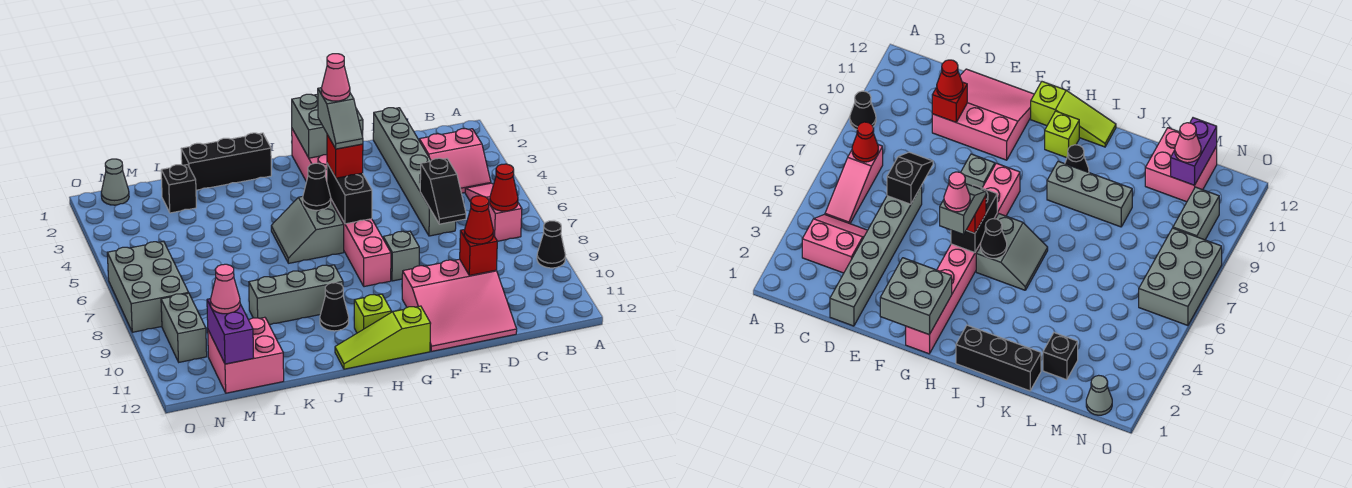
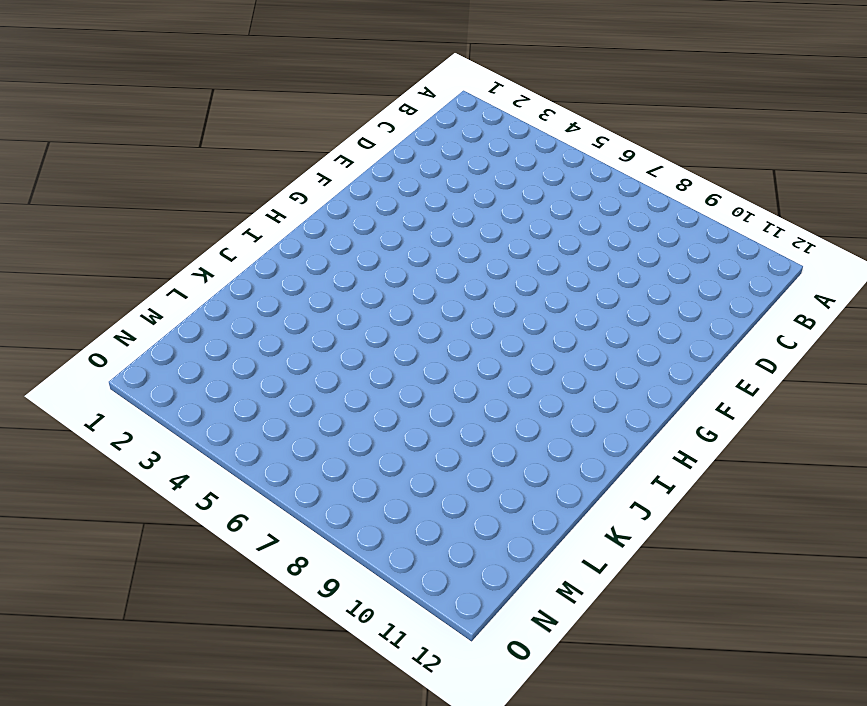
none -> black cone A9 level 1
none -> pink slope B3:C4 level 1 top 3
none -> pink slope B5:B7 level 1 top 7
none -> grey brick D1:D6 level 1

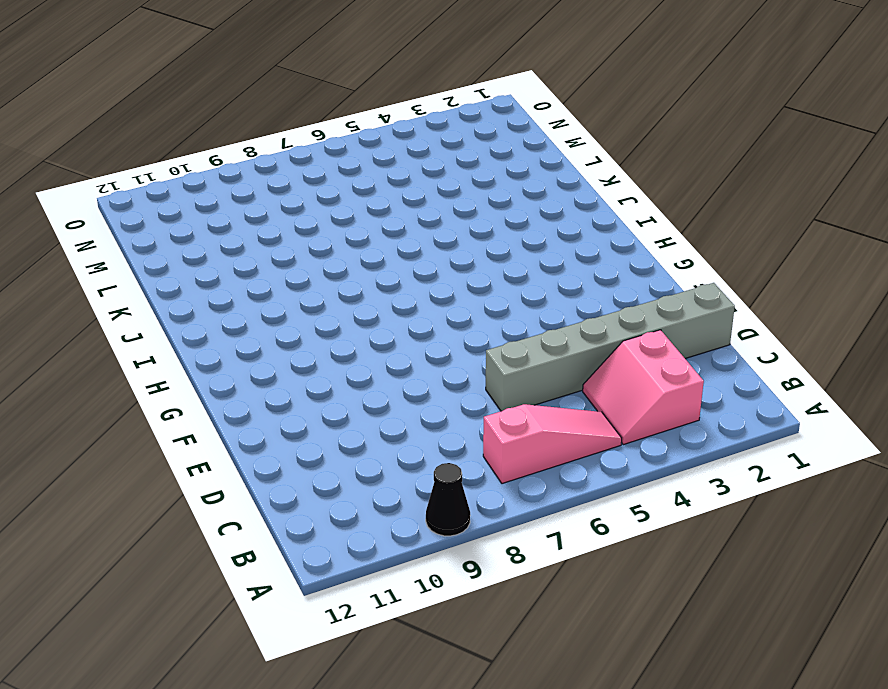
none -> pink slope D10:F12 level 1 top 10
none -> grey brick F8 level 1
none -> pink brick G1:G8 level 1
none -> lime slope G12:I12 level 1 top G

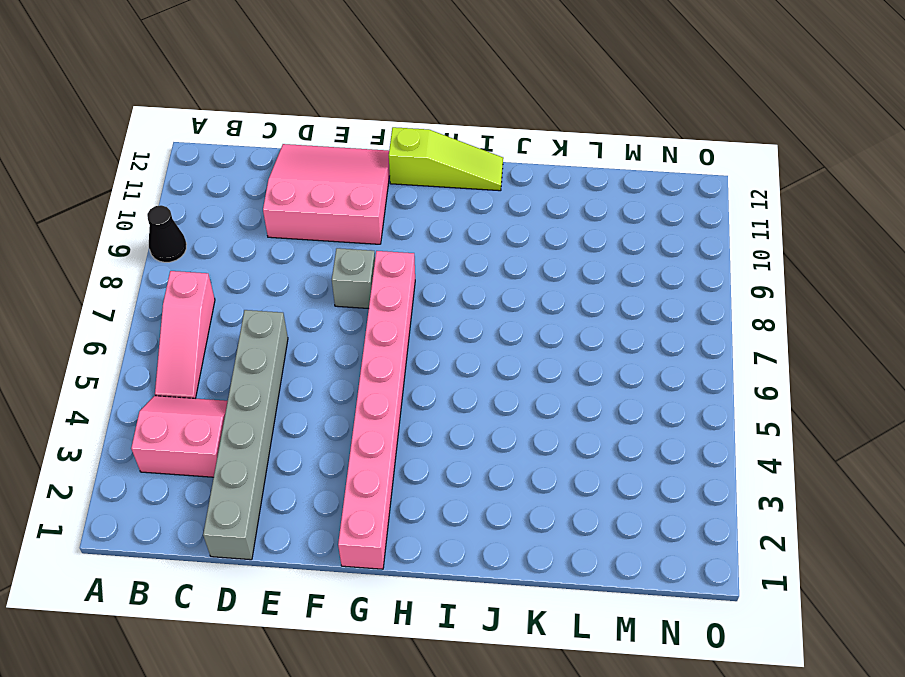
none -> grey slope H5:I6 level 1 top H
none -> lime brick H11 level 1
none -> black brick I1:K1 level 1
none -> grey brick I9:K9 level 1

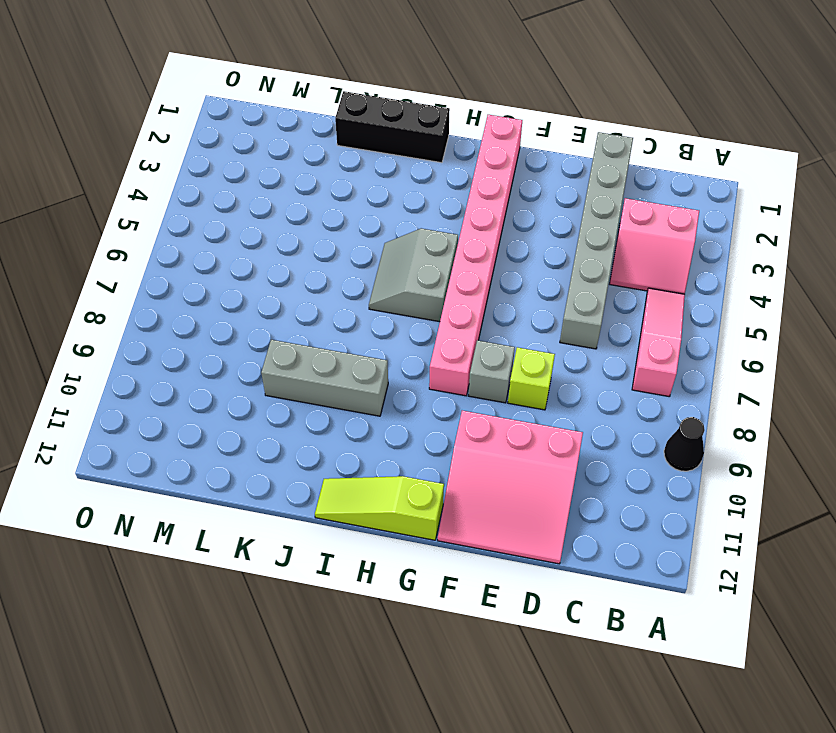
lime brick E8 level 1 -> lime brick H11 level 1
none -> black cone I10 level 1
none -> black brick L2 level 1
none -> pink brick L11:M12 level 1
none -> grey cone N1 level 1

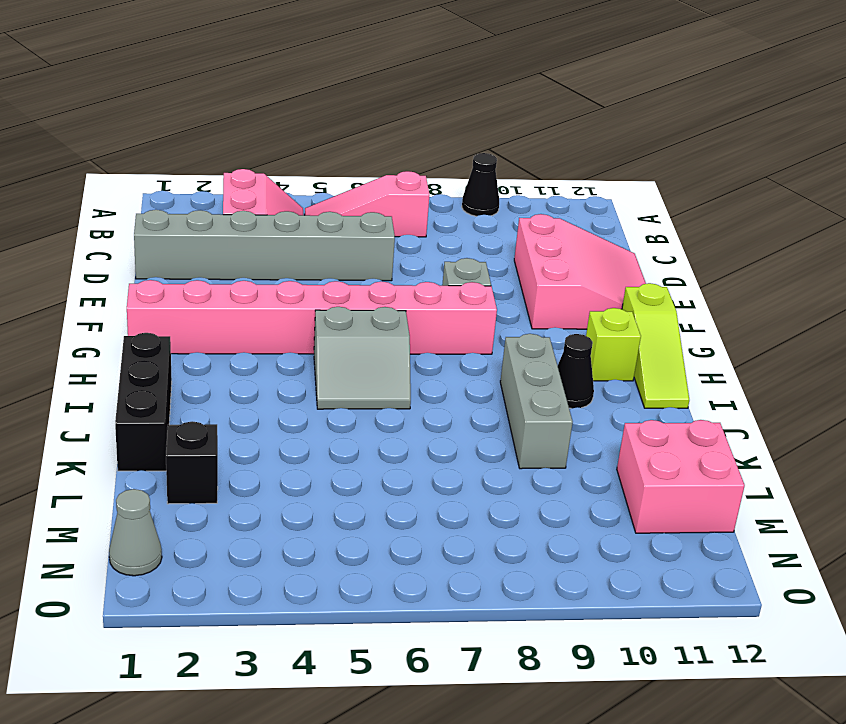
none -> grey brick N6:O8 level 1
none -> grey brick N9:N10 level 1
none -> red cone B7 level 2
none -> black slope D6:D7 level 2 top 6

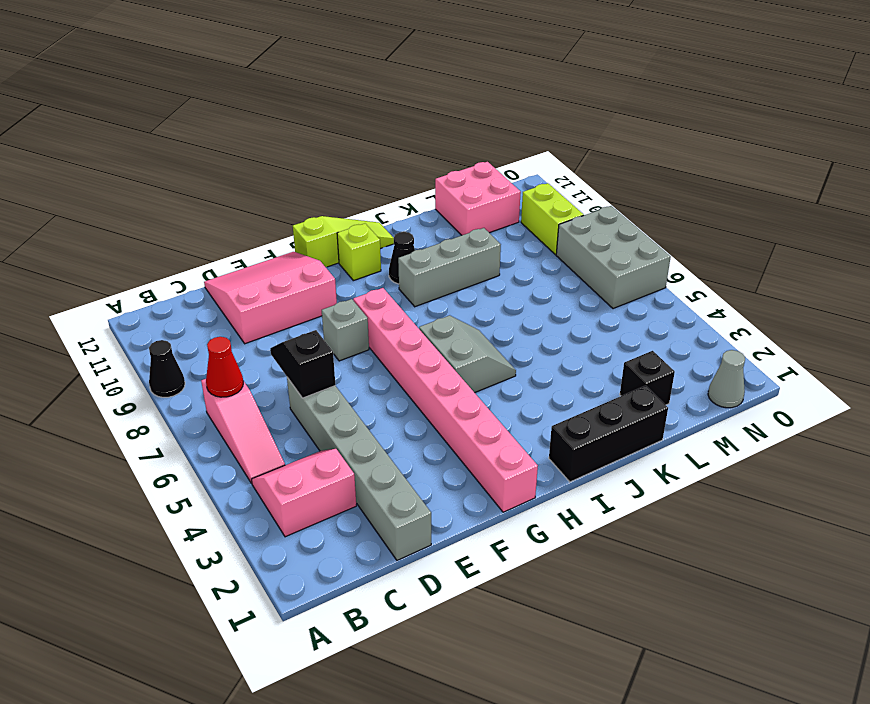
lime brick N9:N10 level 1 -> grey brick N9:N10 level 1
none -> red brick D10 level 2
none -> grey brick F1:G2 level 2
none -> black brick G5:G6 level 2
none -> black cone H5 level 2

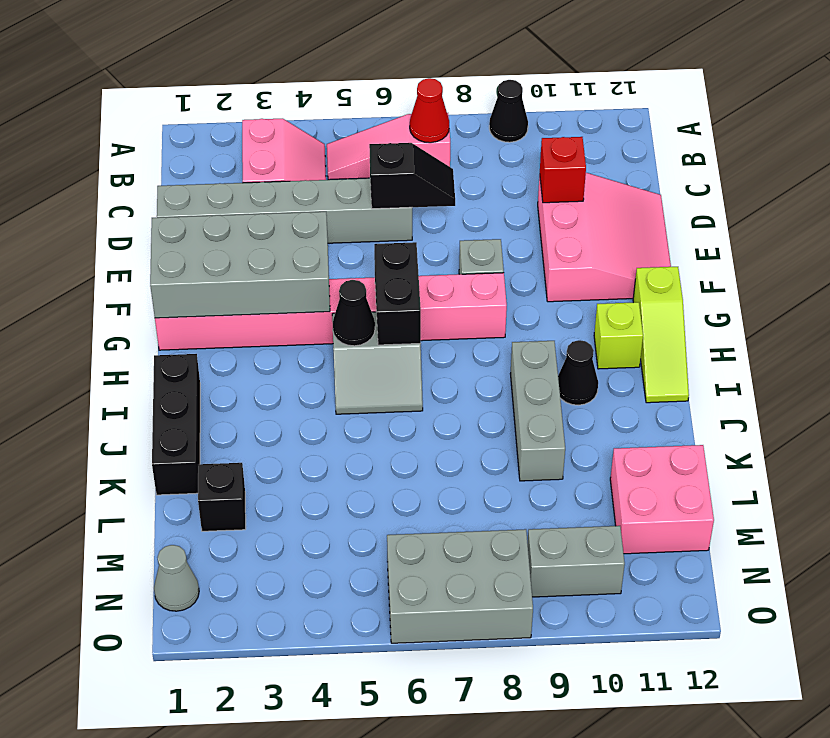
grey brick F1:G4 level 2 -> grey brick F1:G2 level 2
black brick G6:H6 level 2 -> black brick G5:G6 level 2
none -> purple brick M11:M12 level 2
none -> red cone D10 level 3
none -> red brick G5 level 3
none -> pink cone M11 level 3

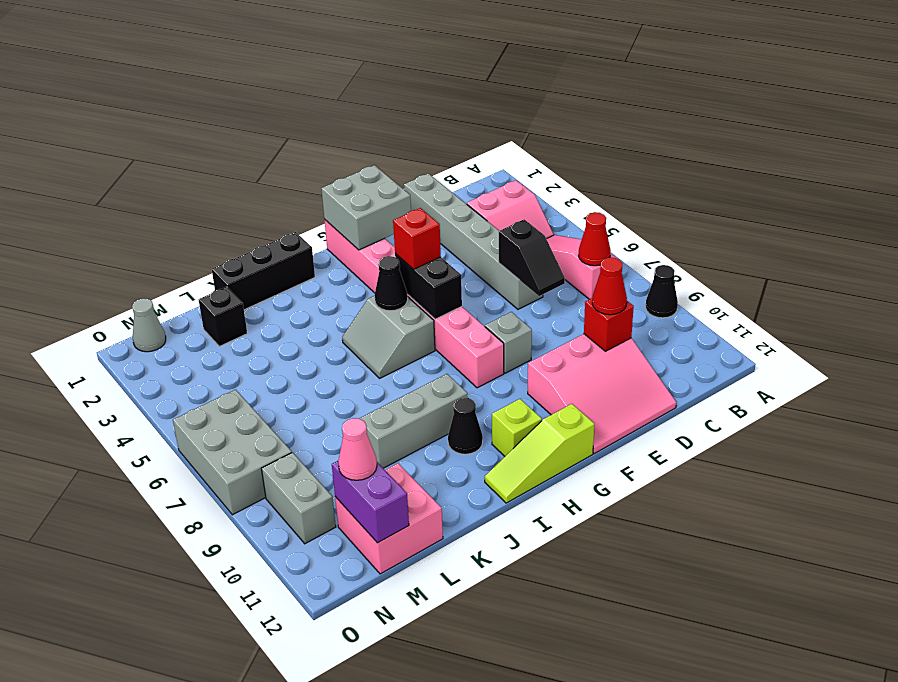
none -> grey slope G4:G5 level 4 top 4
none -> pink cone G4 level 5

